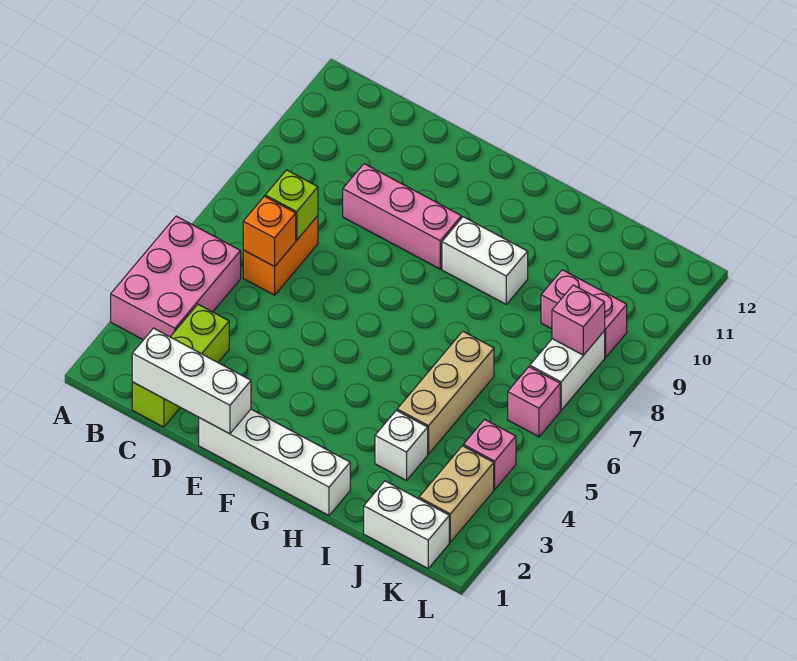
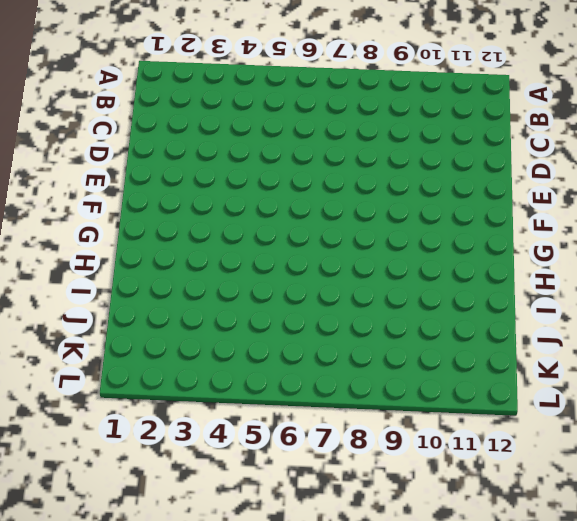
none -> pink brick A3:B5 level 1
none -> lime brick C1:C3 level 1
none -> orange brick C6:C7 level 1

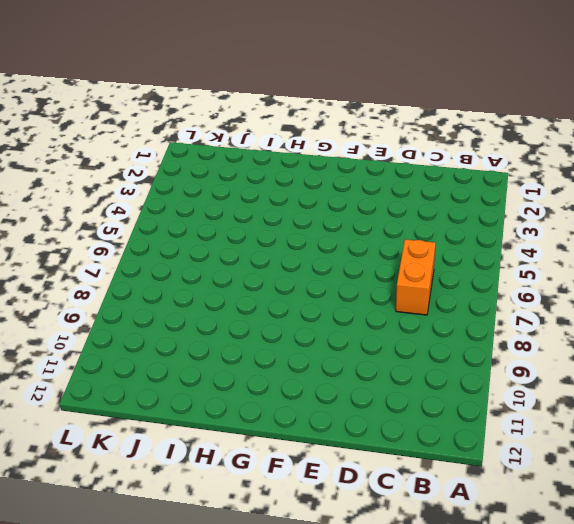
none -> pink brick A3:B5 level 1
none -> lime brick C1:C3 level 1
none -> pink brick D9:F9 level 1

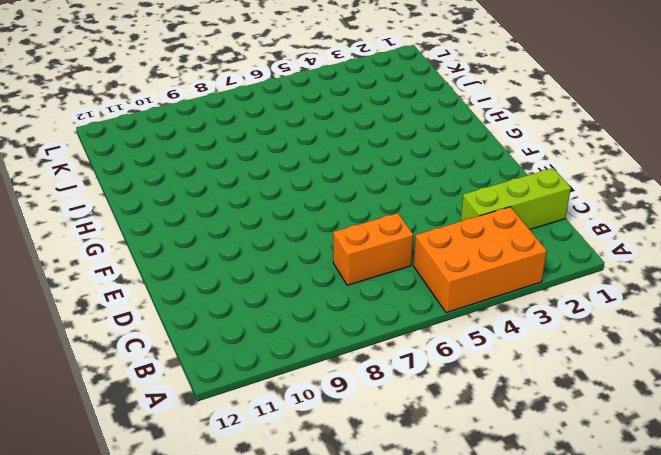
orange brick A3:B5 level 1 -> pink brick A3:B5 level 1
none -> pink brick D9:F9 level 1
none -> white brick E1:H1 level 1
none -> white brick G9:H9 level 1

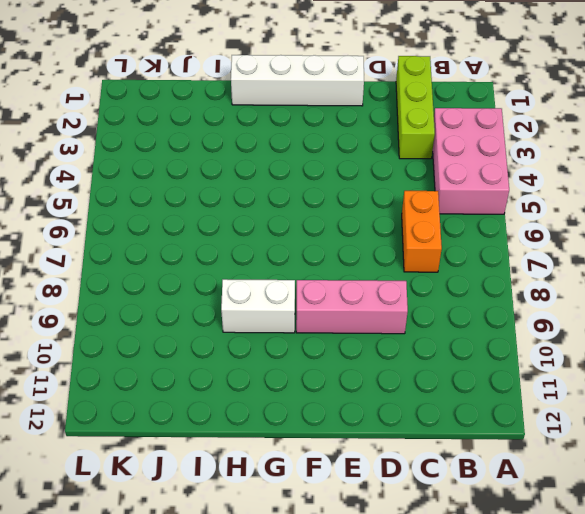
none -> white brick I3 level 1
none -> tan brick I4:I6 level 1
none -> white brick J1:K1 level 1

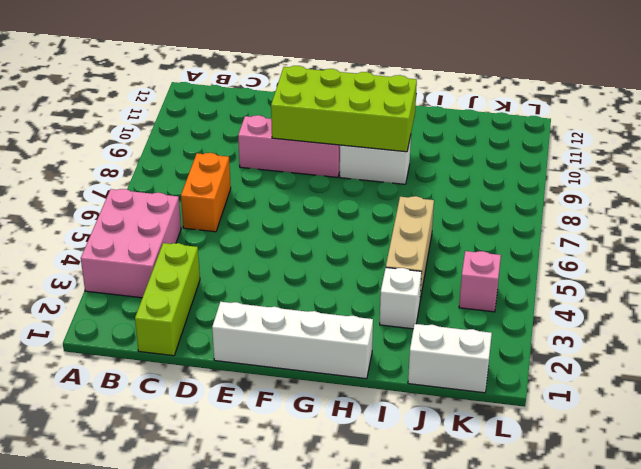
lime brick E9:H10 level 2 -> none
none -> pink brick J9:K9 level 1
none -> tan brick K2:K3 level 1
none -> pink brick K6 level 1

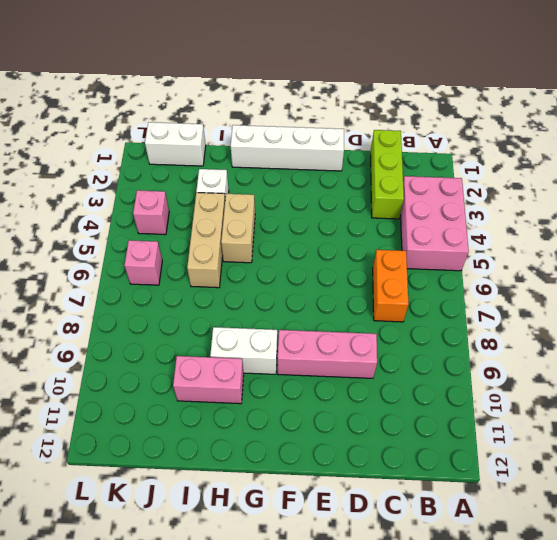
tan brick H4:H5 level 1 -> tan brick K2:K3 level 1
pink brick H10:I10 level 1 -> pink brick J9:K9 level 1
none -> white brick K7:K8 level 1
none -> white brick C1:E1 level 2
none -> orange brick C6 level 2

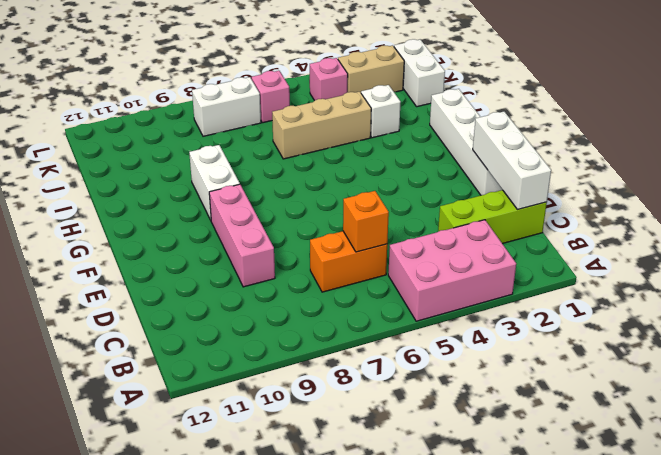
none -> pink brick J9:K9 level 1
none -> lime brick C7 level 2
none -> pink brick K8 level 2

